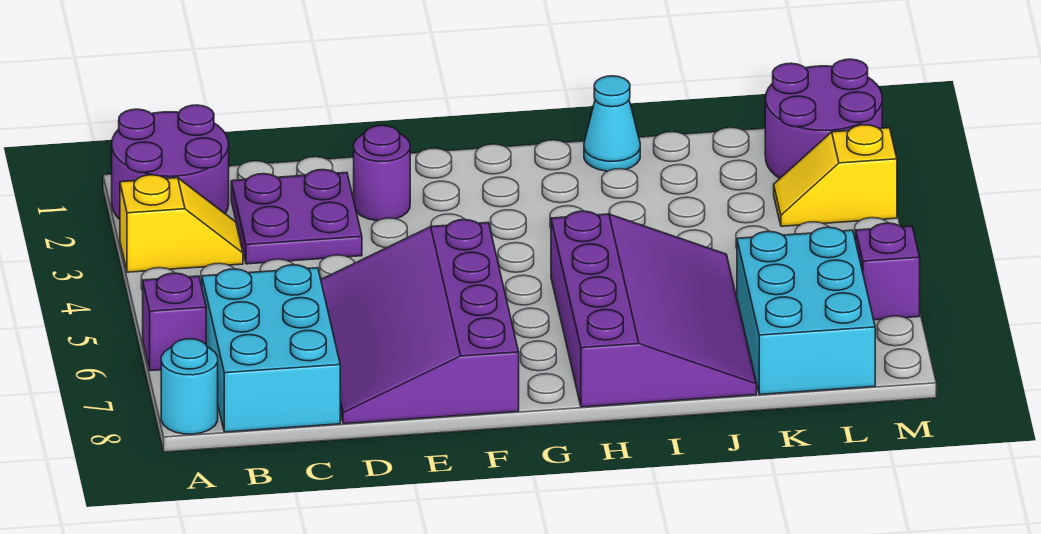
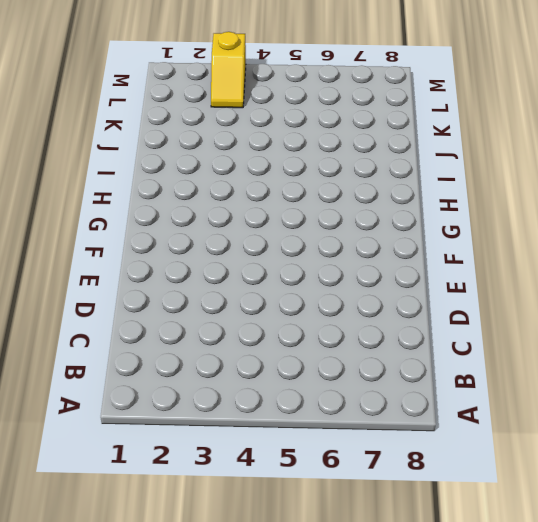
none -> purple round brick A1:B2 level 1
none -> yellow slope A3:B3 level 1 top A
none -> purple brick A6 level 1

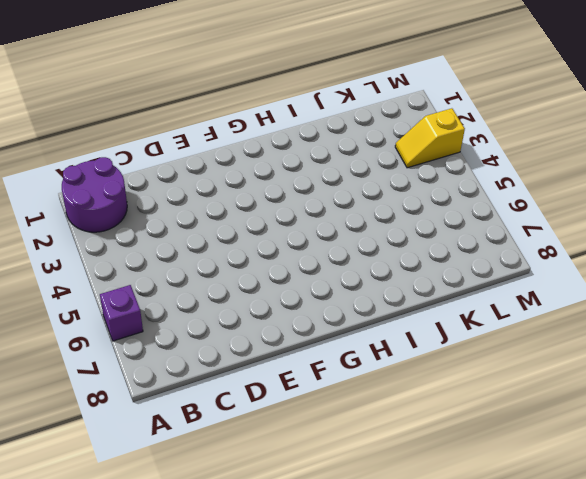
none -> yellow slope A3:B3 level 1 top A
none -> cyan round brick A8 level 1
none -> cyan brick B6:C8 level 1

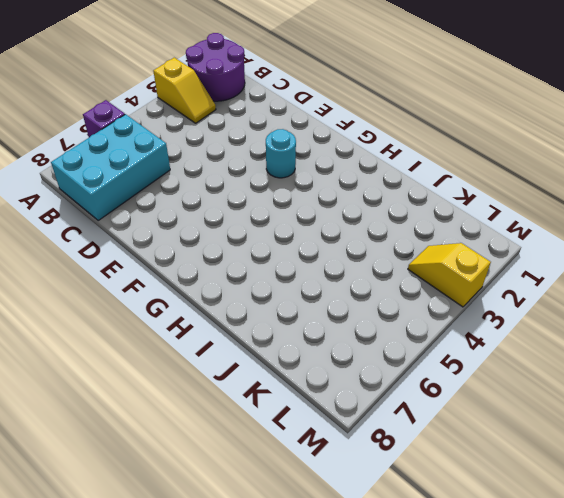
cyan round brick F3 level 1 -> cyan round brick A8 level 1
none -> purple plate C2:D3 level 1
none -> purple slope D5:F8 level 1 top F
none -> purple round brick E2 level 1

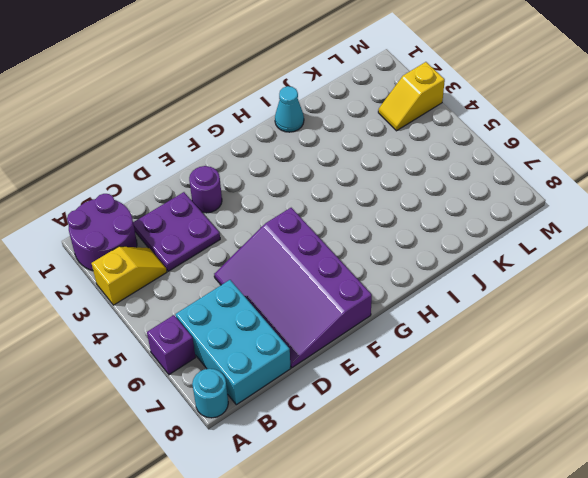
none -> purple slope H5:J8 level 1 top H
none -> cyan brick K6:L8 level 1
none -> purple round brick L1:M2 level 1

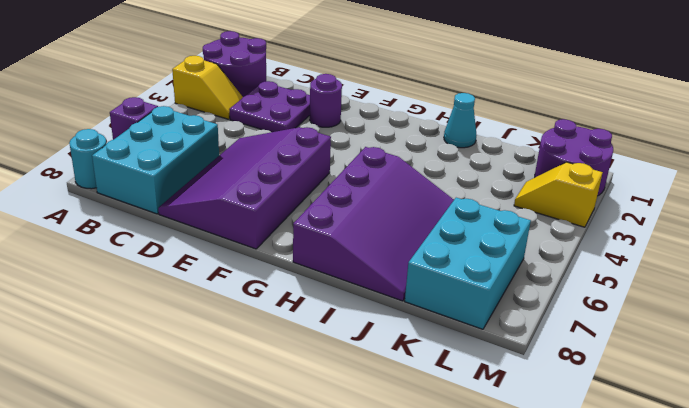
none -> purple brick M6 level 1

